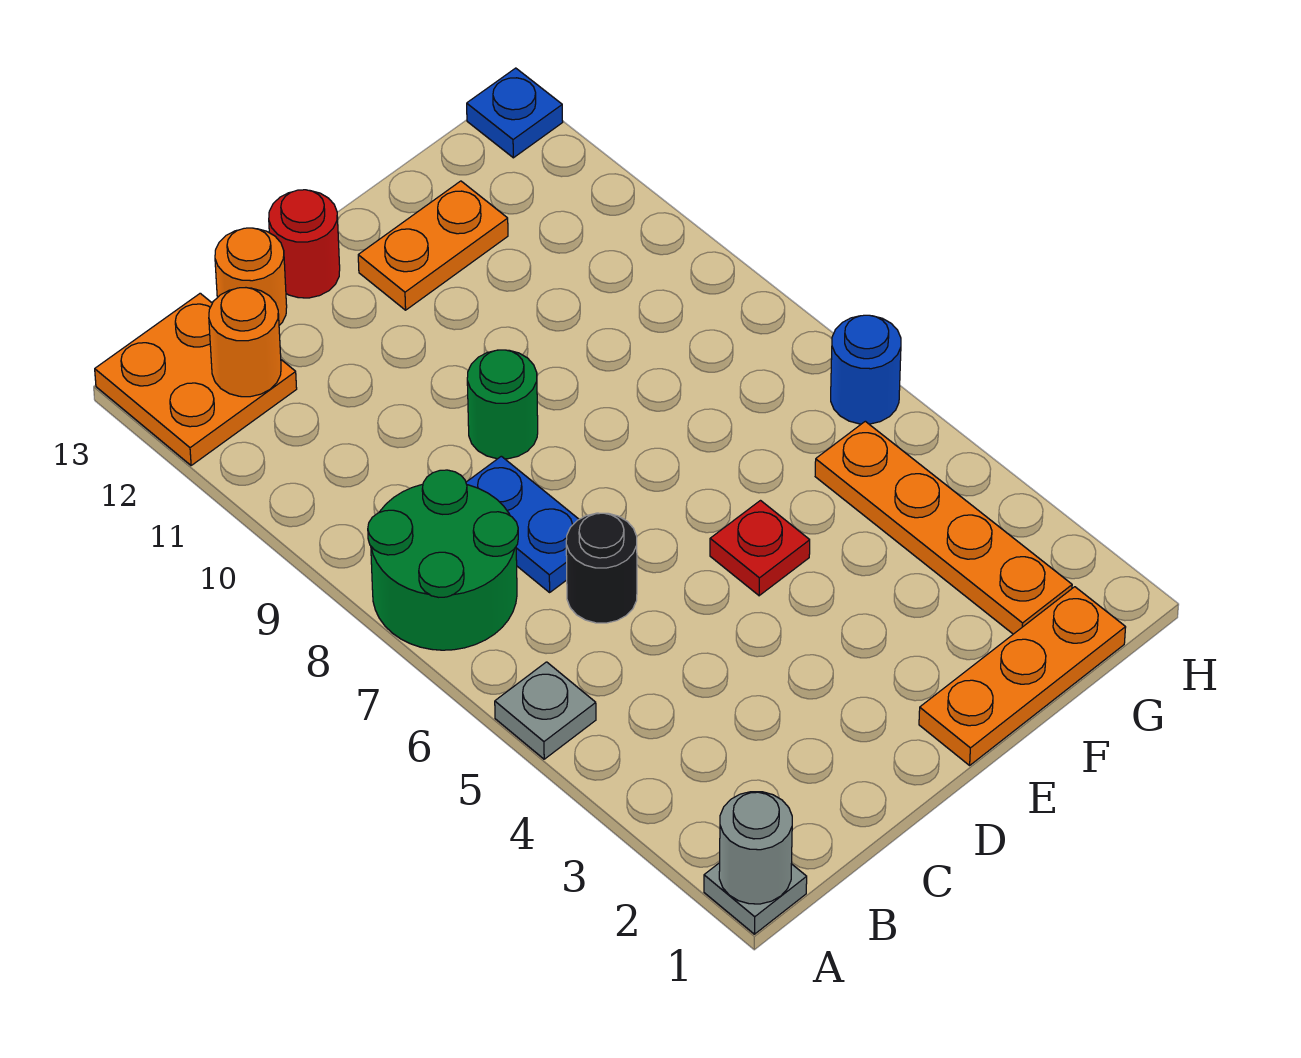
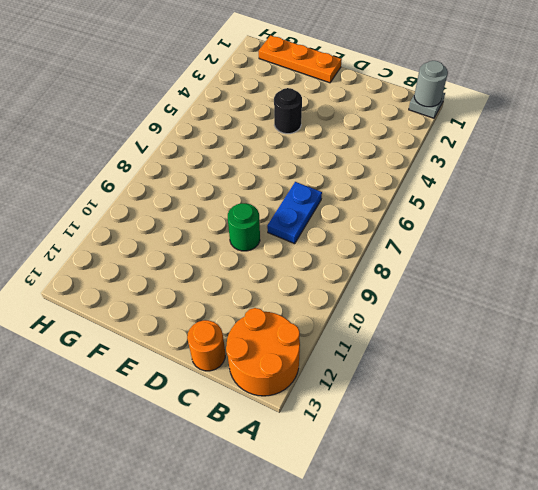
orange round brick A12:B13 level 1 -> orange plate A12:B13 level 1
black round brick E4 level 1 -> black round brick C6 level 1
none -> grey plate A5 level 1
none -> green round brick A7:B8 level 1
none -> red round brick D13 level 1

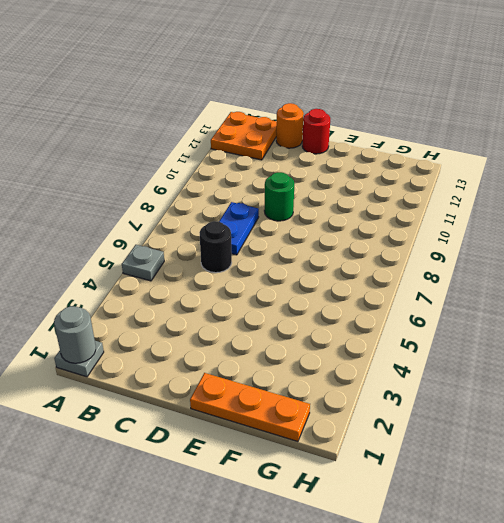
none -> green round brick A7:B8 level 1
none -> red plate E5 level 1
none -> orange plate E12:F12 level 1

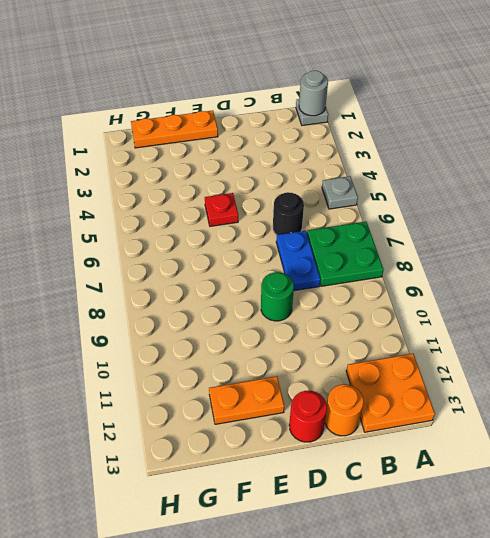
green plate A7:B8 level 1 -> green round brick A7:B8 level 1
none -> orange plate G2:G5 level 1
none -> blue round brick H6 level 1
none -> blue plate H13 level 1

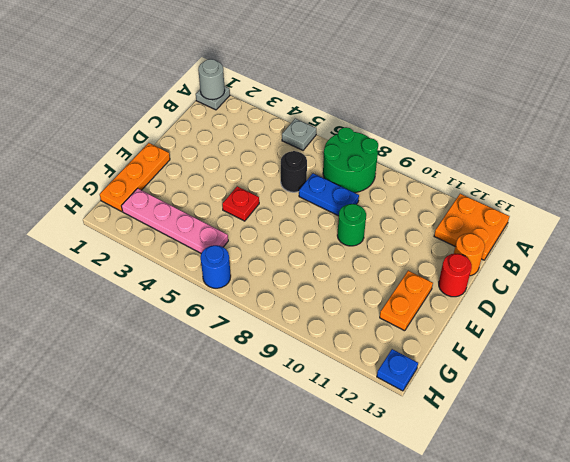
pink plate G2:G5 level 1 -> orange plate G2:G5 level 1
none -> orange round brick B12 level 2

